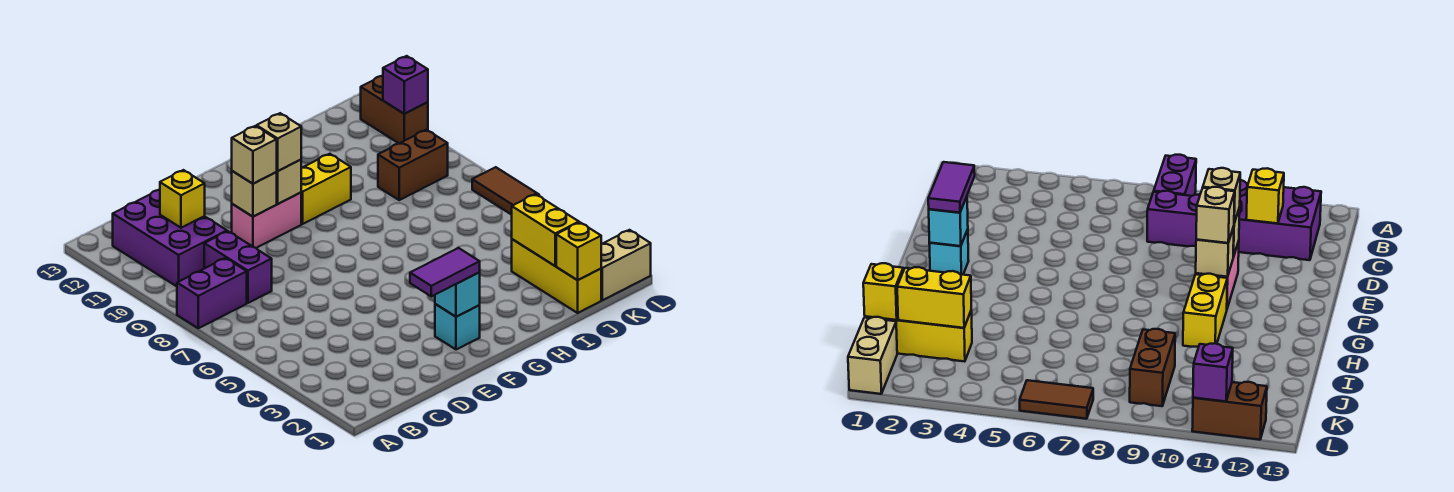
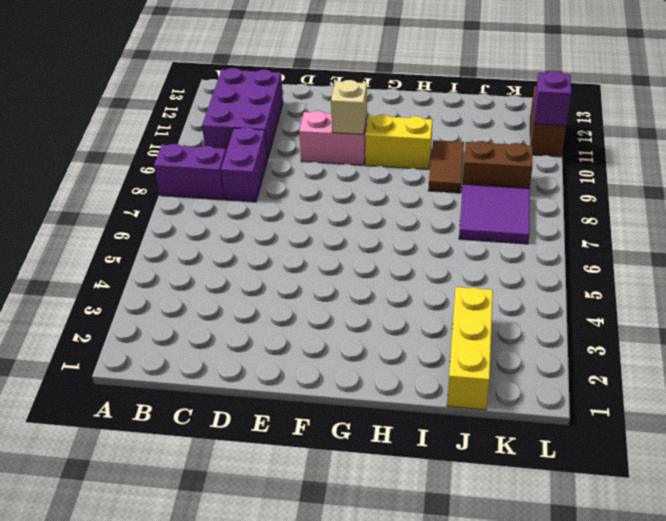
brown tile I9:I10 level 1 -> brown tile L6:L7 level 1
purple tile J7:K8 level 1 -> none
none -> cyan brick F2 level 1
none -> tan brick K1:L1 level 1
none -> yellow brick C11 level 2

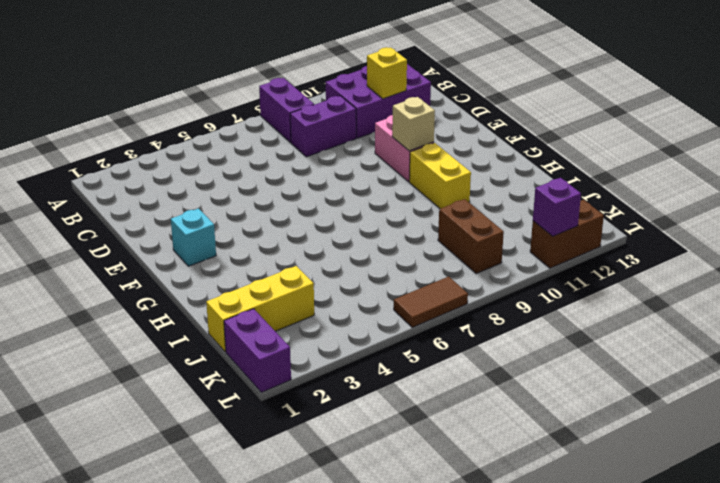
purple brick K1:L1 level 1 -> tan brick K1:L1 level 1
none -> tan brick E10 level 2
none -> cyan brick F2 level 2
none -> yellow brick J1 level 2

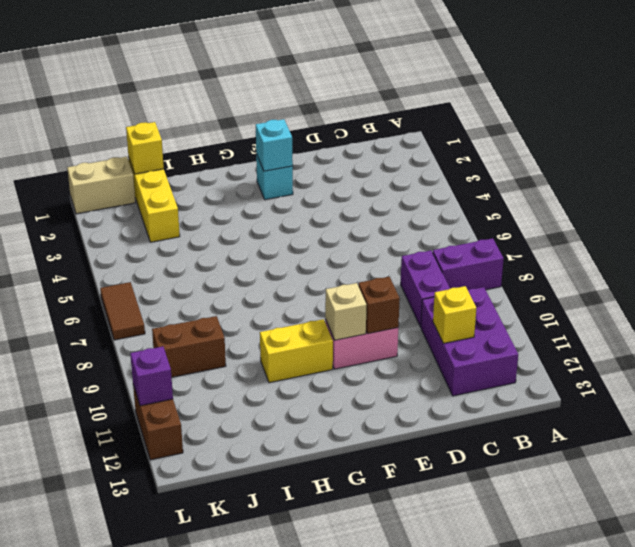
brown brick E10 level 2 -> tan brick E10 level 2
none -> yellow brick J2:J3 level 2
none -> purple tile E2:F2 level 3
none -> tan brick E10 level 3

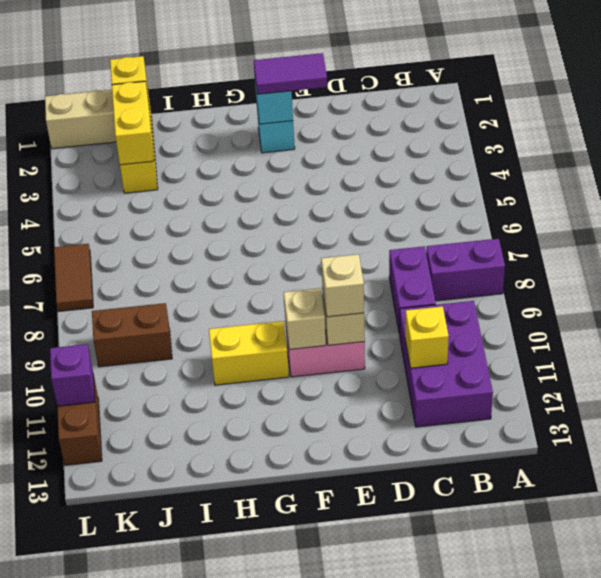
none -> tan brick F10 level 3

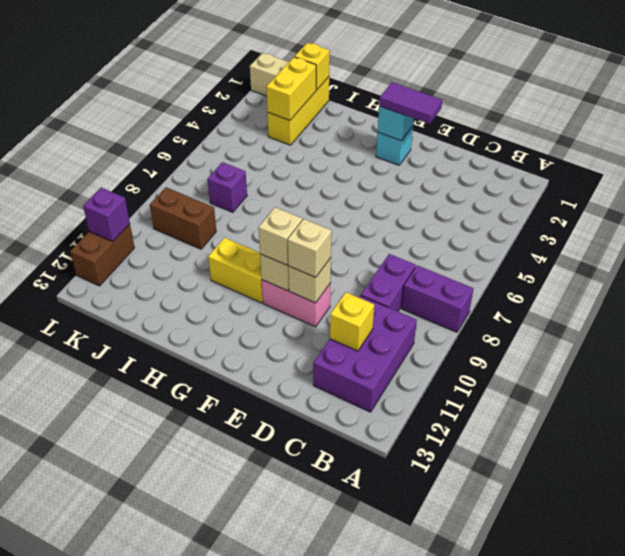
purple brick J7 level 1 -> none
none -> brown tile L6:L7 level 1

